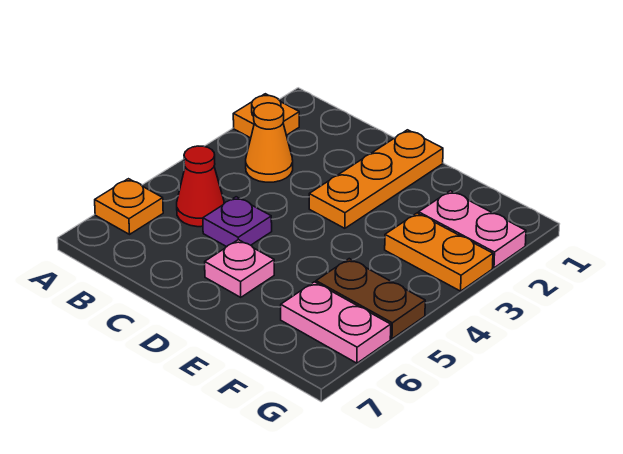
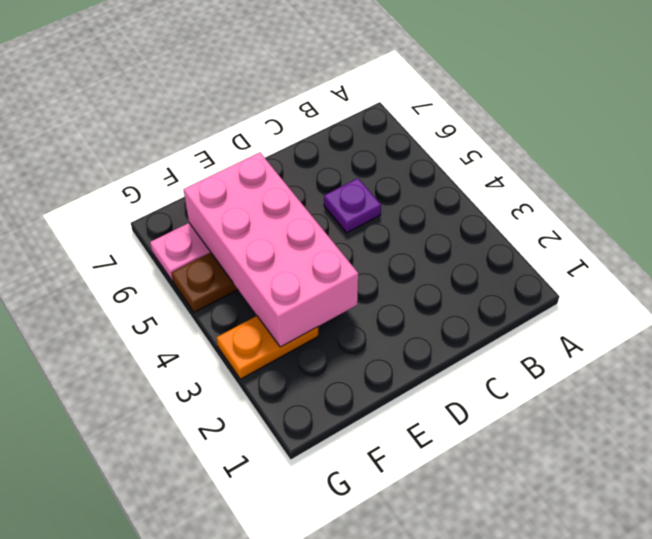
pink brick E3:F6 level 2 -> none
none -> orange plate A2 level 1
none -> orange plate A6 level 1

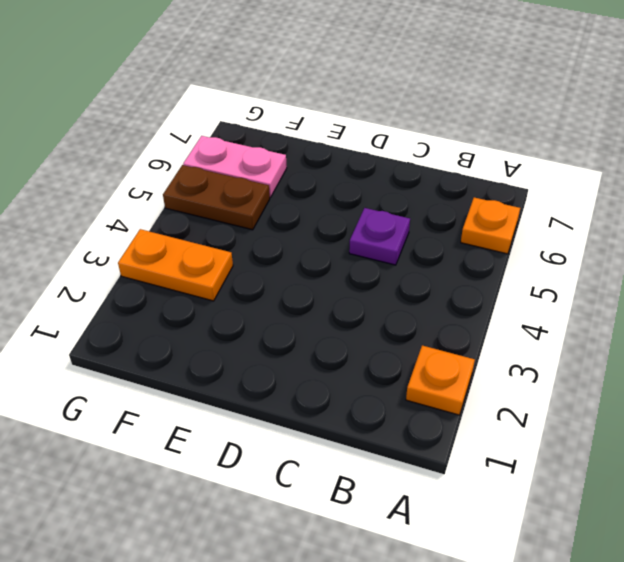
none -> orange cone B3 level 1
none -> red cone B5 level 1

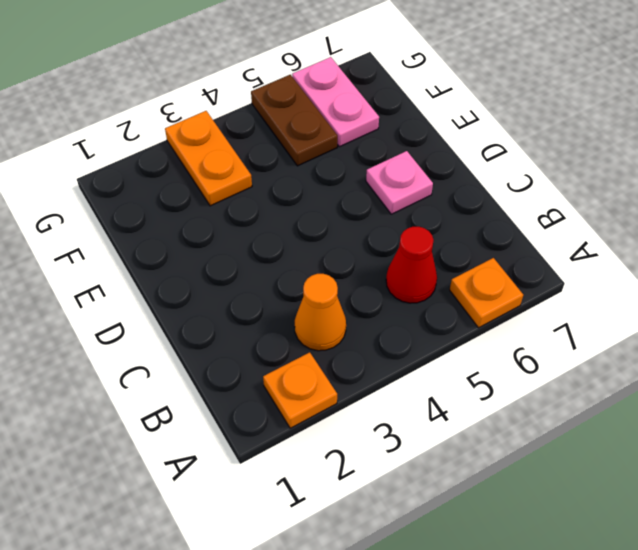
none -> purple plate C5 level 1
none -> orange plate D1:D3 level 1

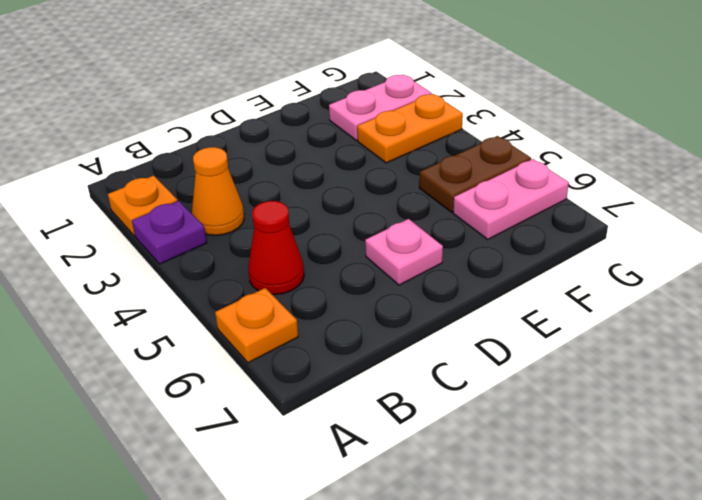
purple plate A3 level 1 -> purple plate C5 level 1
none -> orange plate D1:D3 level 1

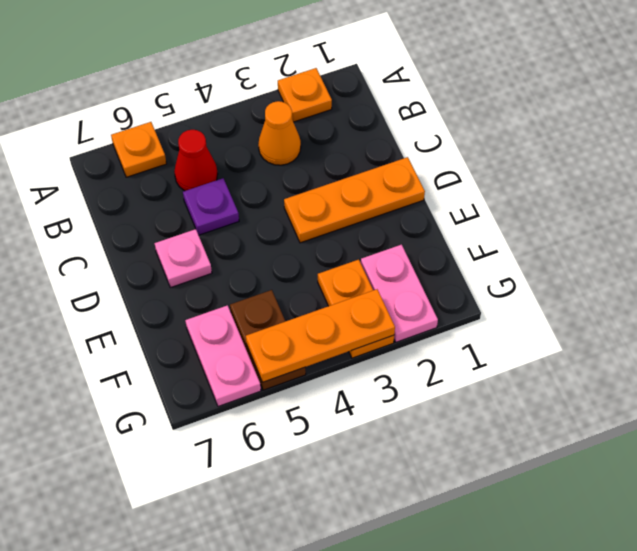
orange plate G3:G5 level 2 -> none

